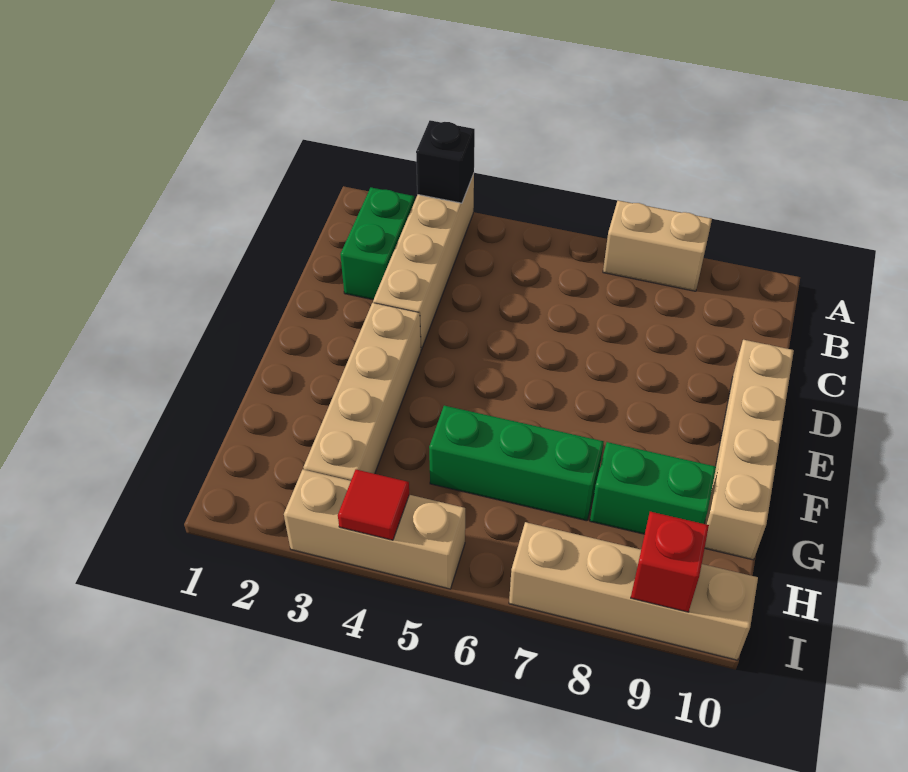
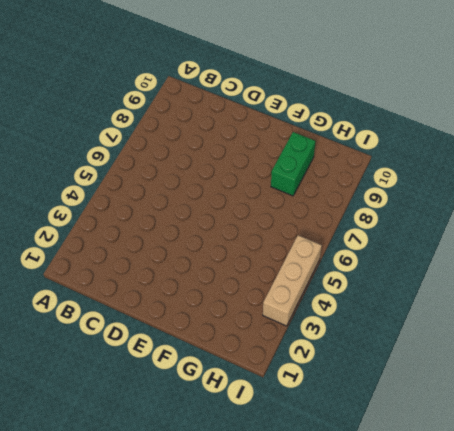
none -> tan brick A3:D3 level 1
none -> tan brick A7:A8 level 1
none -> green brick B2:C2 level 1

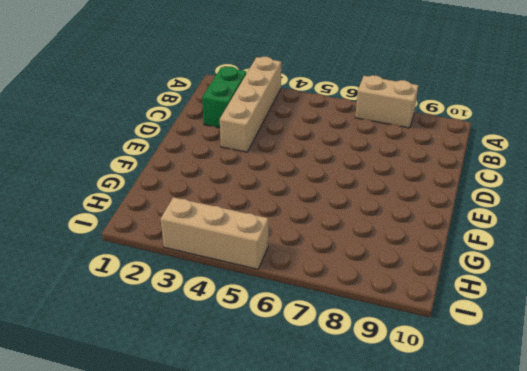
none -> tan brick D10:G10 level 1
none -> tan brick E3:H3 level 1
none -> green brick G5:G7 level 1

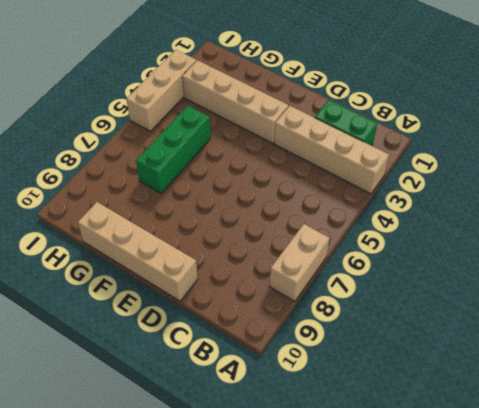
none -> green brick G8:G9 level 1
none -> tan brick I7:I10 level 1
none -> black brick A3 level 2

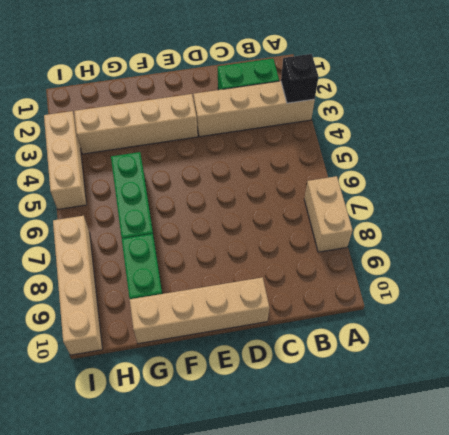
none -> red tile I4 level 2
none -> red brick I9 level 2

